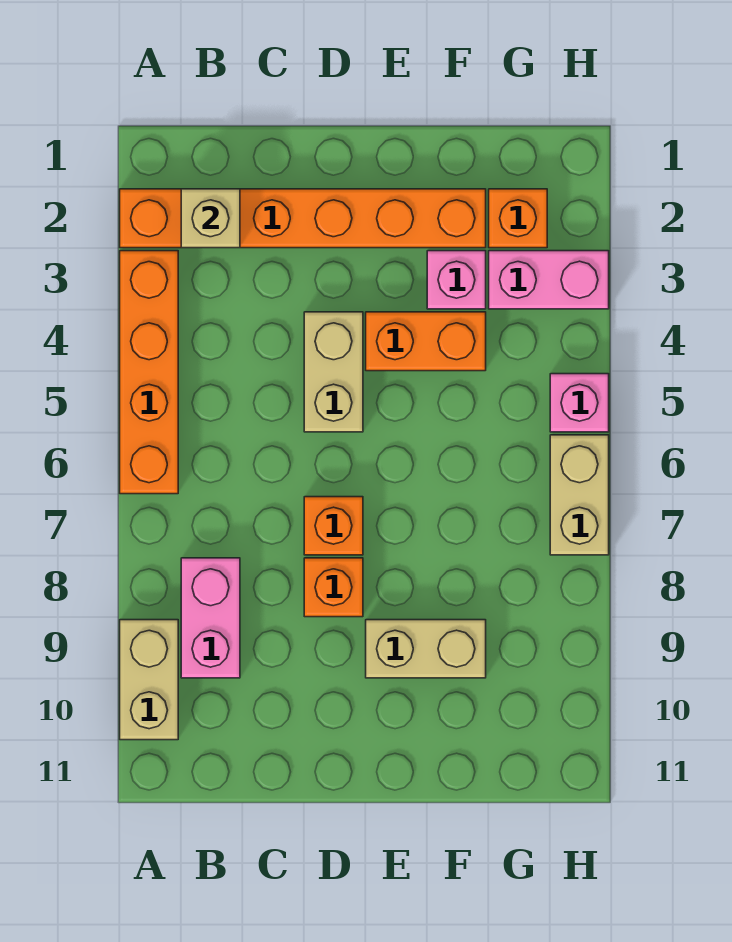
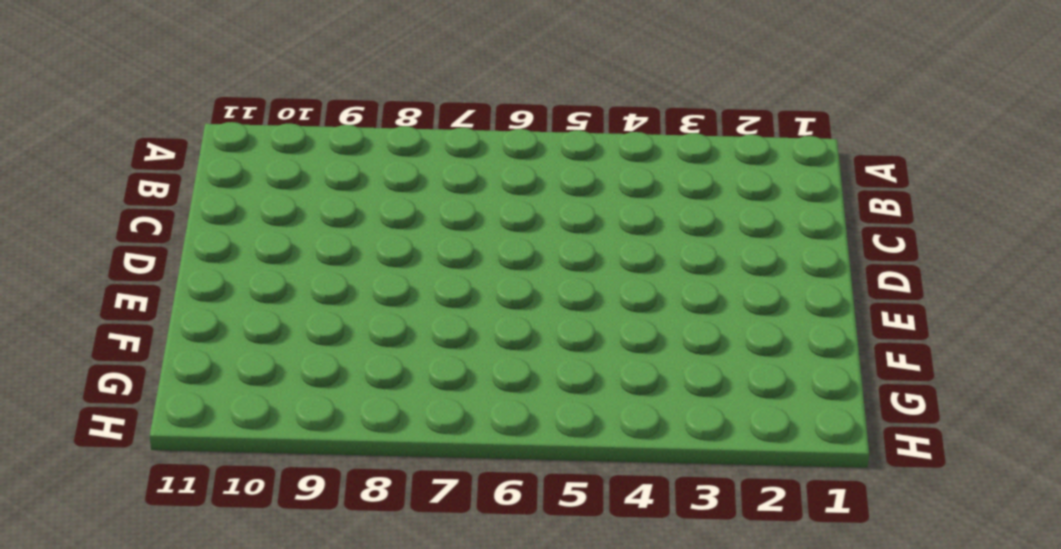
none -> orange brick A2:F2 level 1
none -> orange brick A3:A6 level 1
none -> tan brick A9:A10 level 1

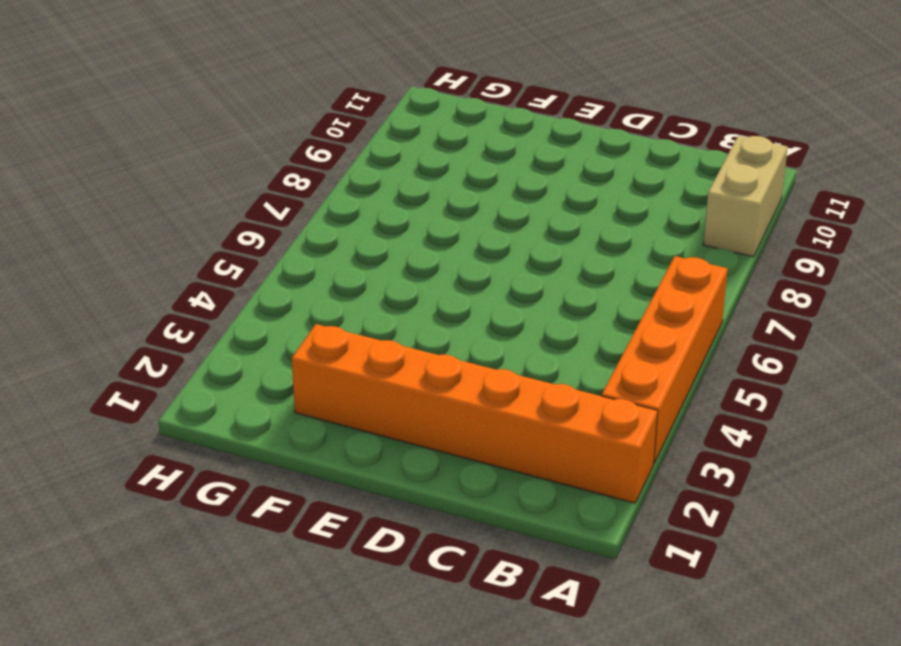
none -> pink brick B8:B9 level 1
none -> tan brick D4:D5 level 1
none -> orange brick D7 level 1

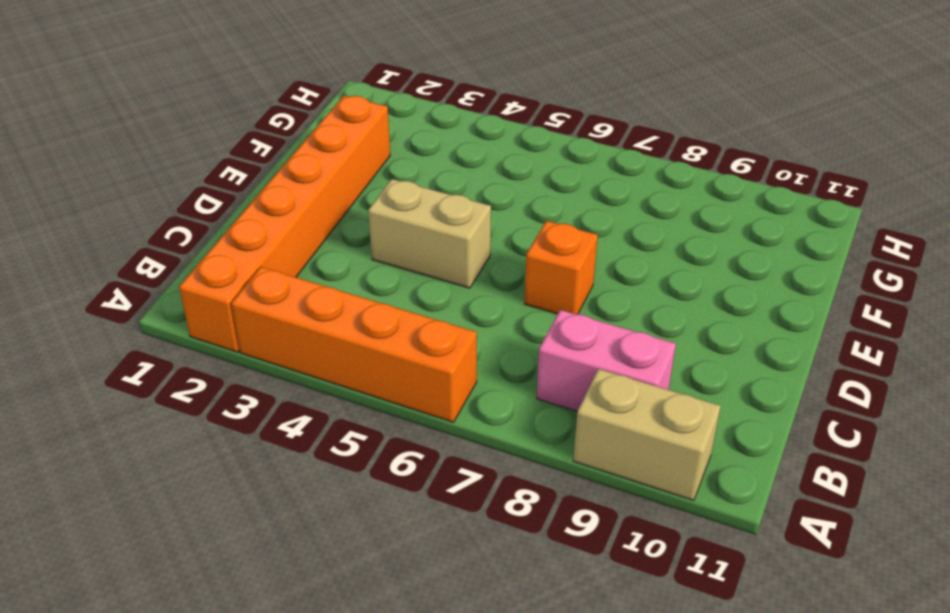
none -> orange brick D8 level 1
none -> orange brick E4:F4 level 1
none -> tan brick E9:F9 level 1

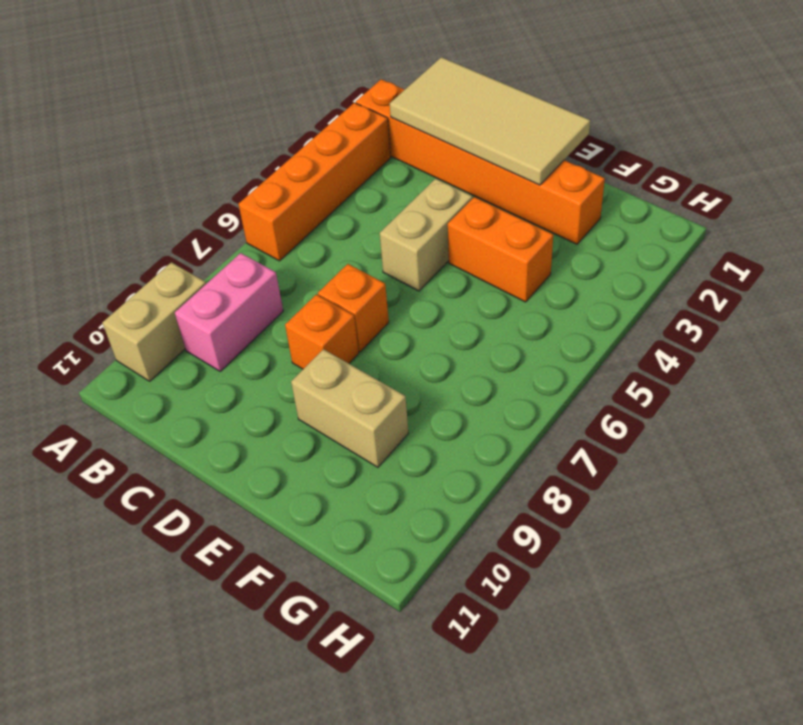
tan tile B1:E2 level 2 -> tan brick B2 level 2
none -> pink brick F3 level 1
none -> orange brick G2 level 1
none -> pink brick G3:H3 level 1

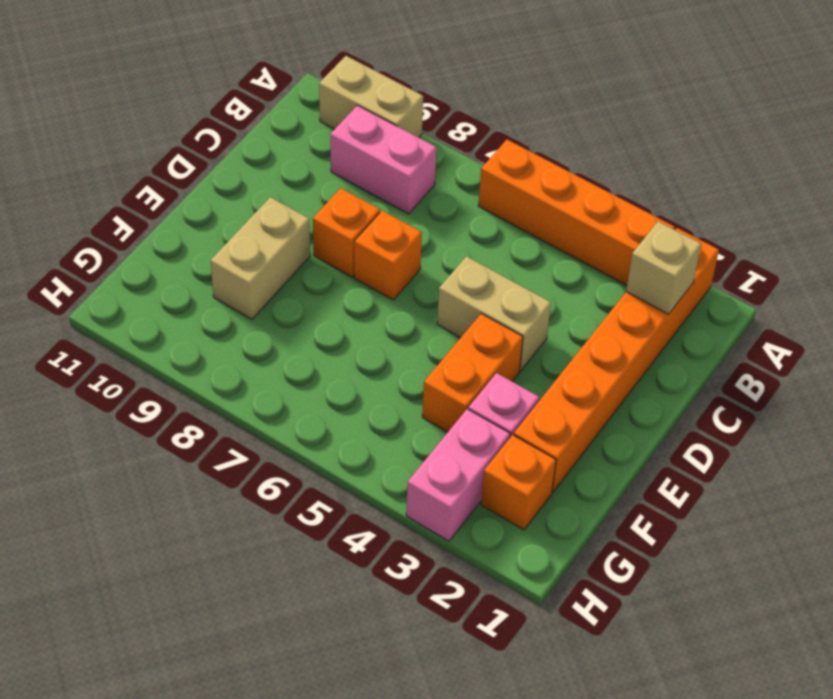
none -> pink brick H5 level 1
none -> tan brick H6:H7 level 1

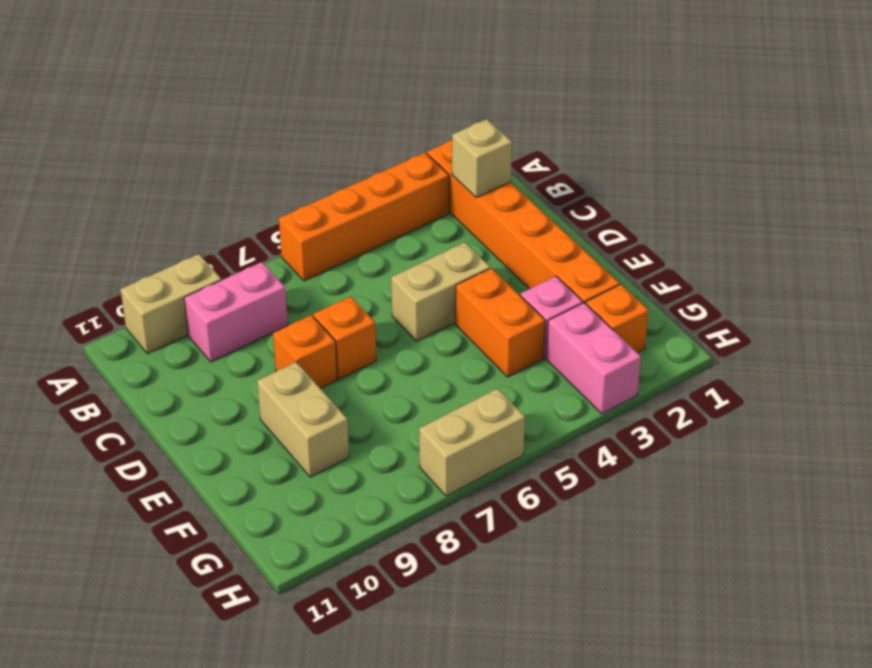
none -> pink brick H5 level 1

